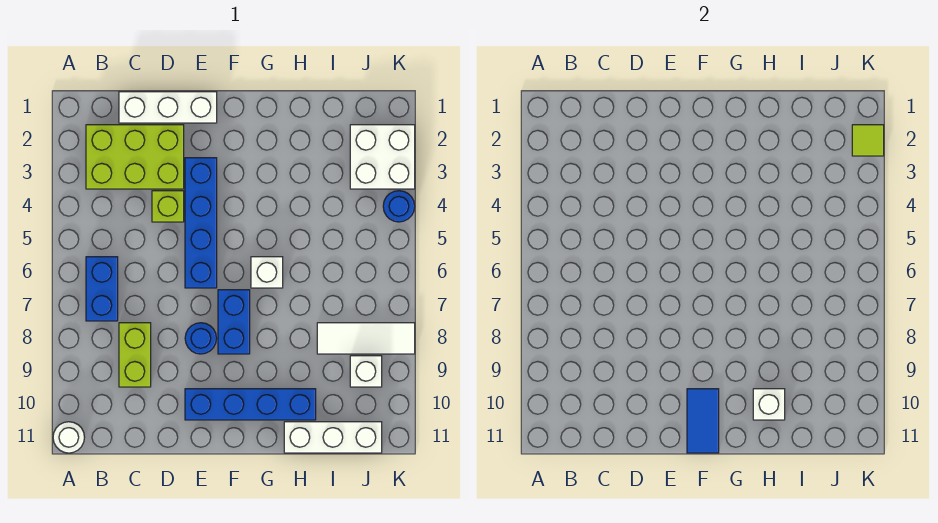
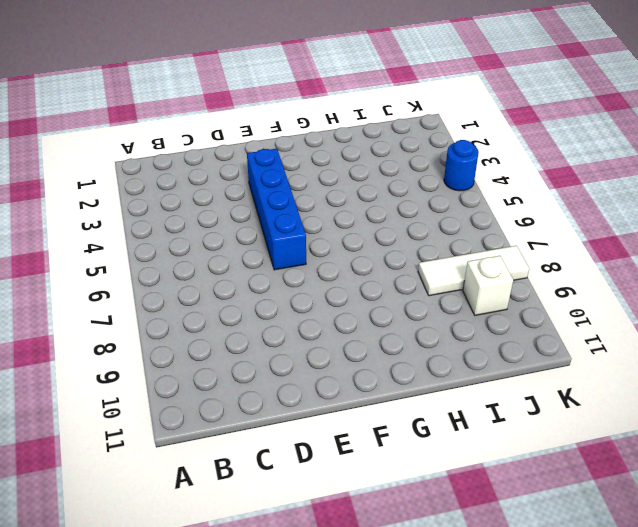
none -> white round brick A11 level 1
none -> lime brick B2:D3 level 1
none -> blue brick B6:B7 level 1

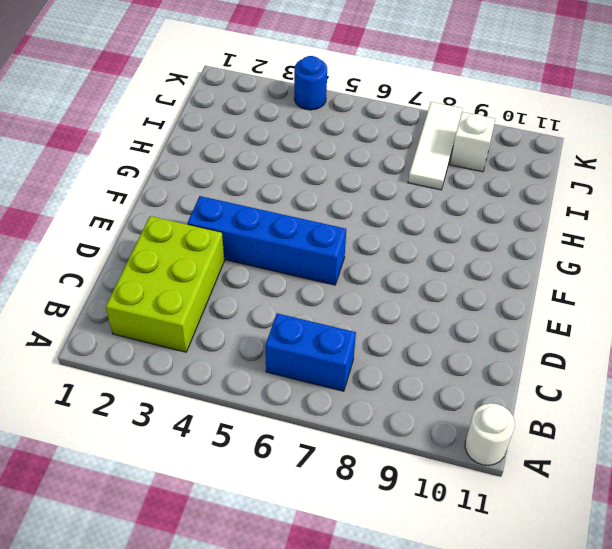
none -> white brick C1:E1 level 1
none -> lime brick C8:C9 level 1
none -> lime brick D4 level 1

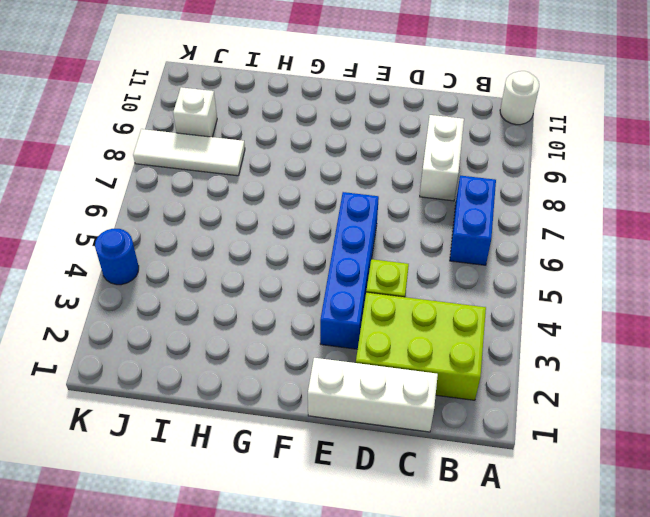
white brick C8:C9 level 1 -> lime brick C8:C9 level 1
none -> blue round brick E8 level 1
none -> blue brick E10:H10 level 1
none -> blue brick F7:F8 level 1

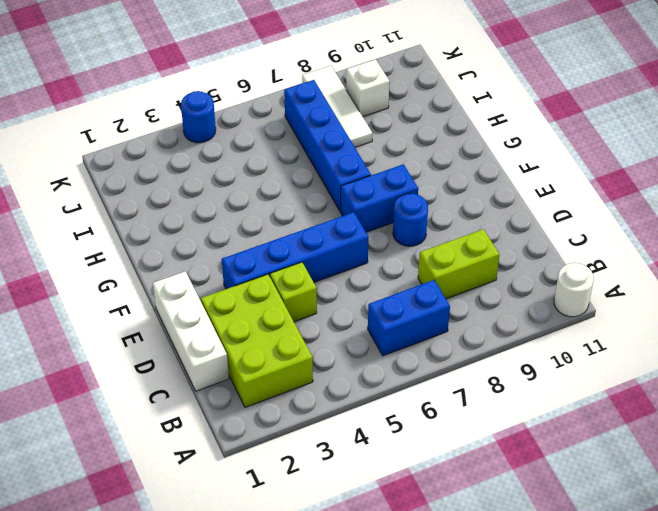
blue brick G7:J7 level 1 -> blue brick E10:H10 level 1
none -> white brick G6 level 1
none -> white brick H11:J11 level 1
none -> white brick J2:K3 level 1

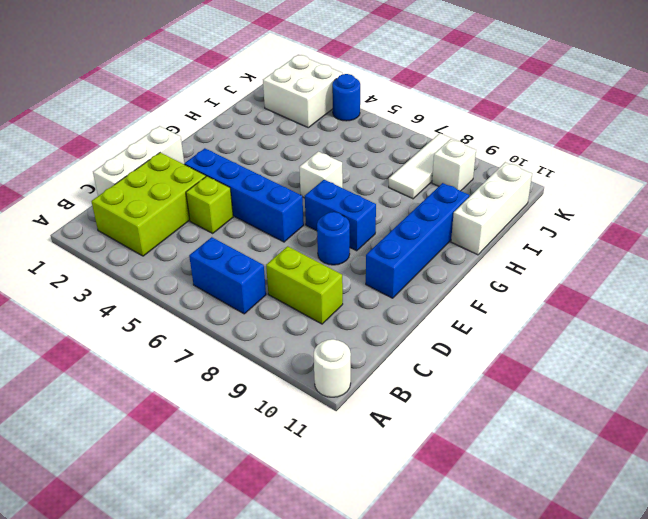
none -> blue tile F10:F11 level 2
none -> white brick H10 level 2
none -> lime tile K2 level 2

